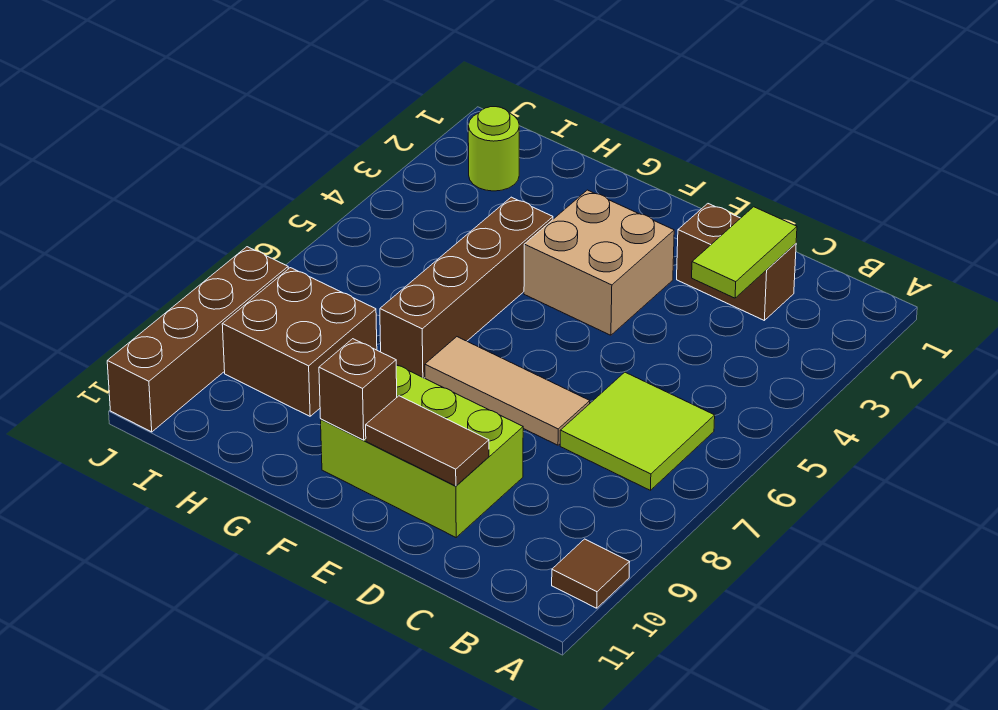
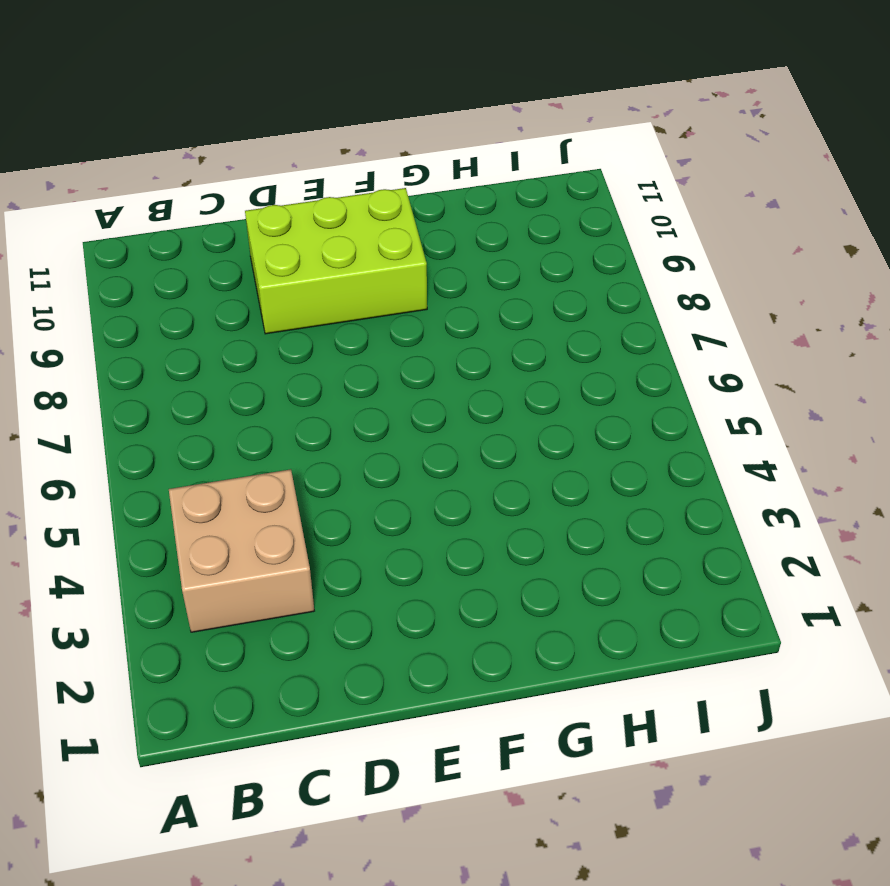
tan brick B3:C4 level 1 -> tan brick E3:F4 level 1
none -> brown tile A10 level 1
none -> lime tile B6:C7 level 1
none -> brown brick C2:D2 level 1

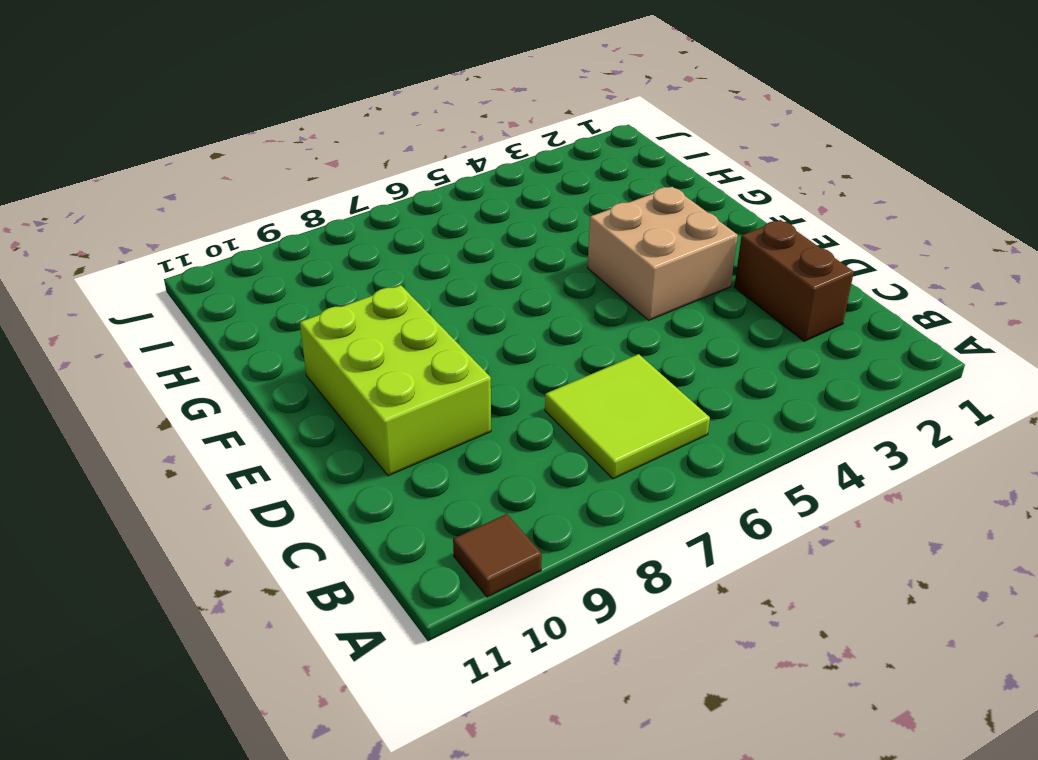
none -> tan tile D7:F7 level 1
none -> brown brick G4:G7 level 1
none -> brown brick H8:I9 level 1

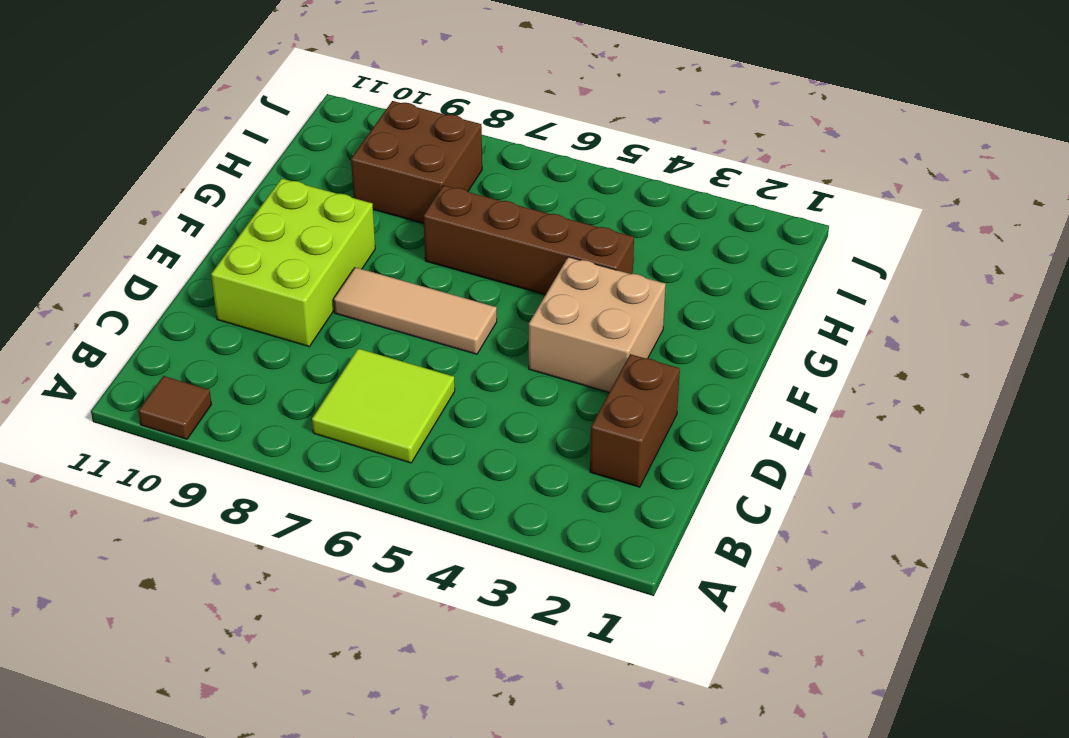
tan tile E6:E8 level 1 -> tan tile D7:F7 level 1
none -> lime round brick I2 level 1
none -> brown brick J8:J11 level 1
none -> lime tile C2:C3 level 2

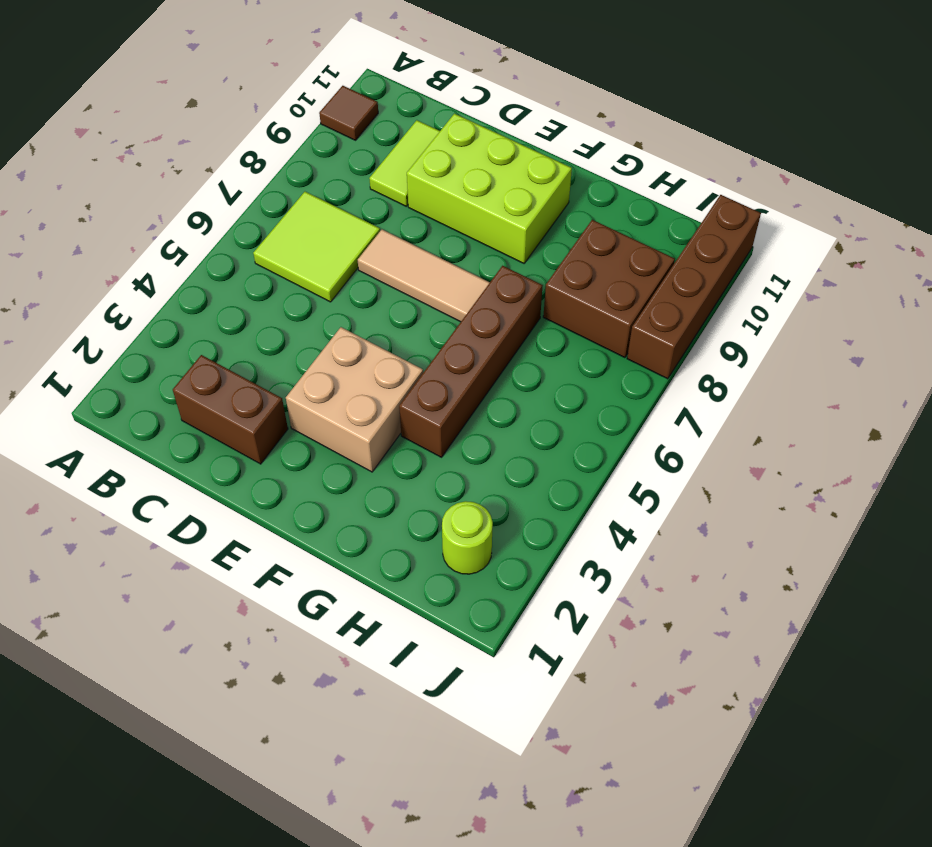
lime tile C9:C10 level 1 -> lime tile C2:C3 level 2
none -> brown tile D10:E10 level 2
none -> brown brick F10 level 2

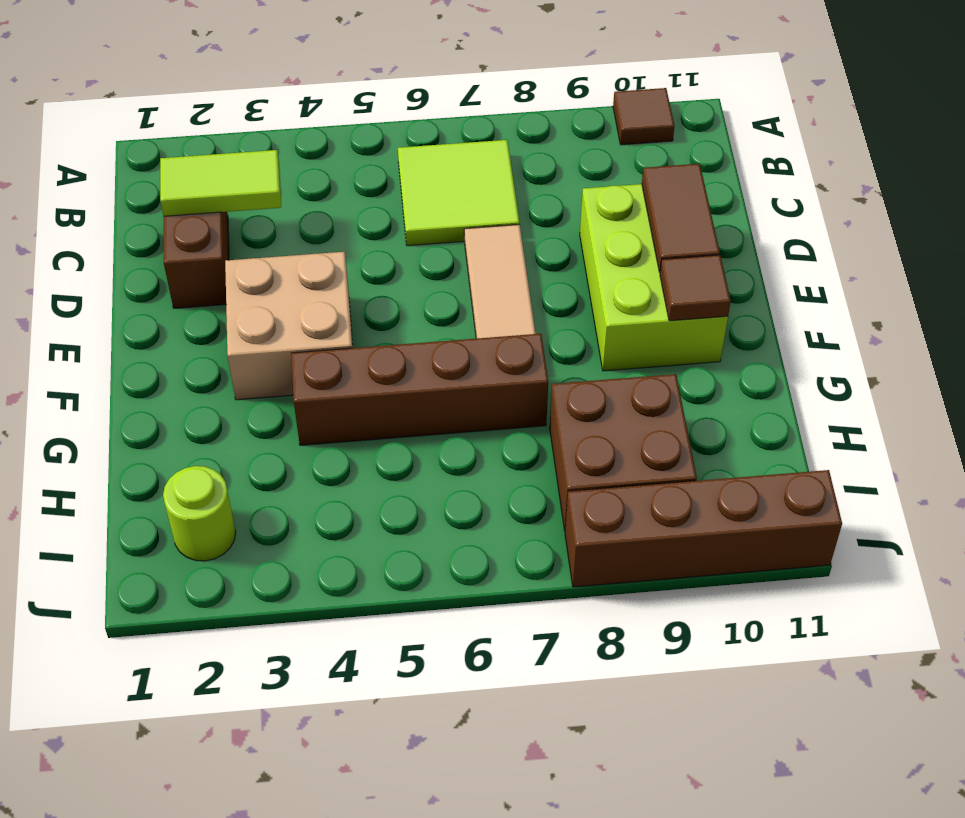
brown tile F10 level 2 -> brown brick F10 level 2

